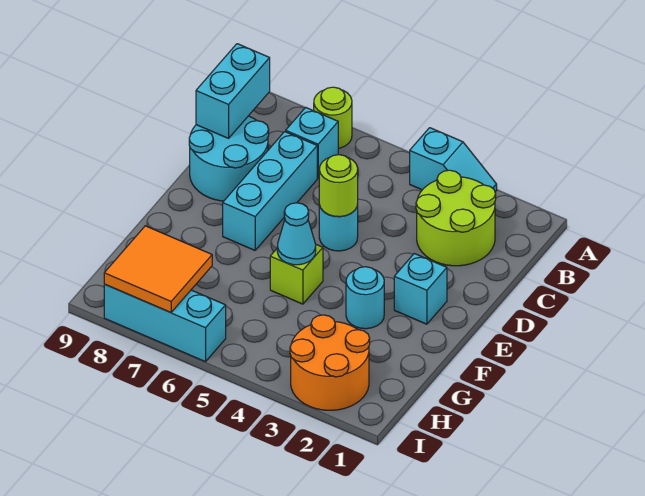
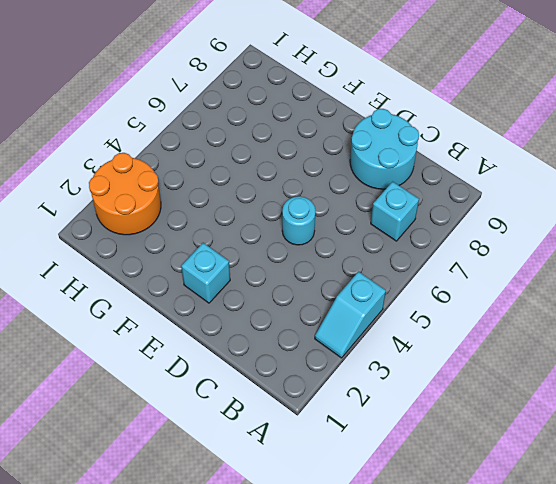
none -> lime round brick A7 level 1
none -> lime round brick B2:C3 level 1
none -> cyan brick C7:E7 level 1

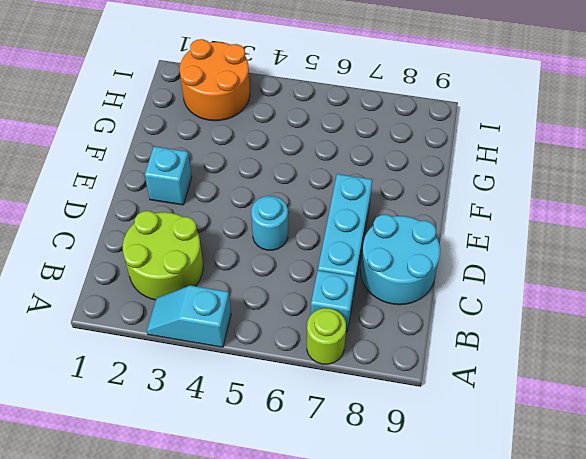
none -> cyan round brick F3 level 1
none -> lime brick F5 level 1
none -> cyan brick I6:I8 level 1

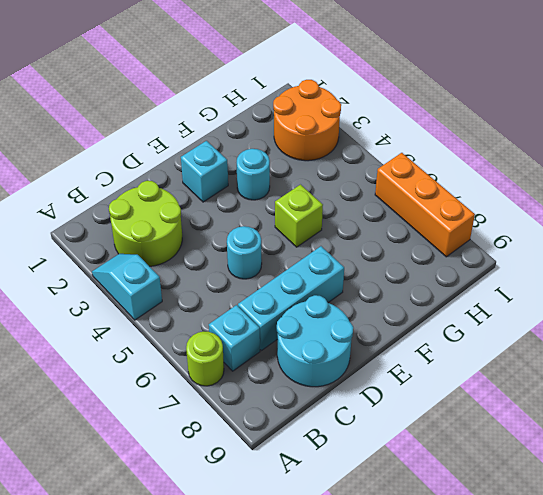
orange brick I6:I8 level 1 -> cyan brick I6:I8 level 1
none -> cyan brick B9:C9 level 2
none -> lime round brick D5 level 2
none -> cyan cone F5 level 2

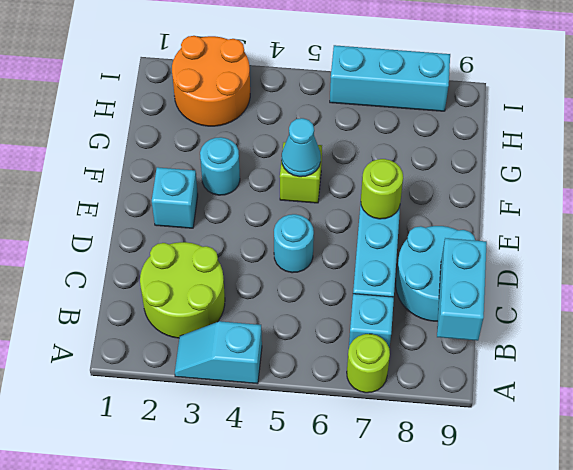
lime round brick E7 level 2 -> lime round brick D5 level 2
none -> orange tile H7:I8 level 2

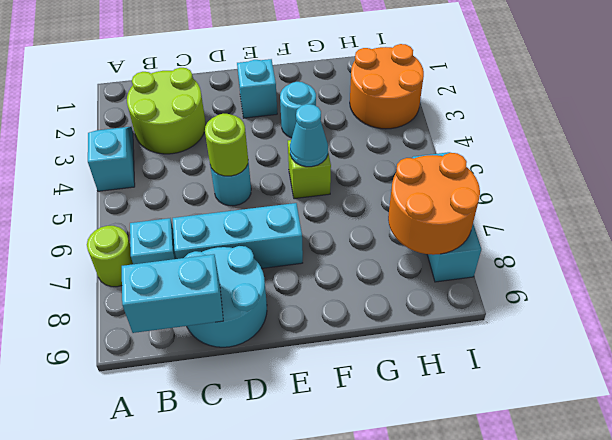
orange round brick H7:I8 level 2 -> orange tile H7:I8 level 2

